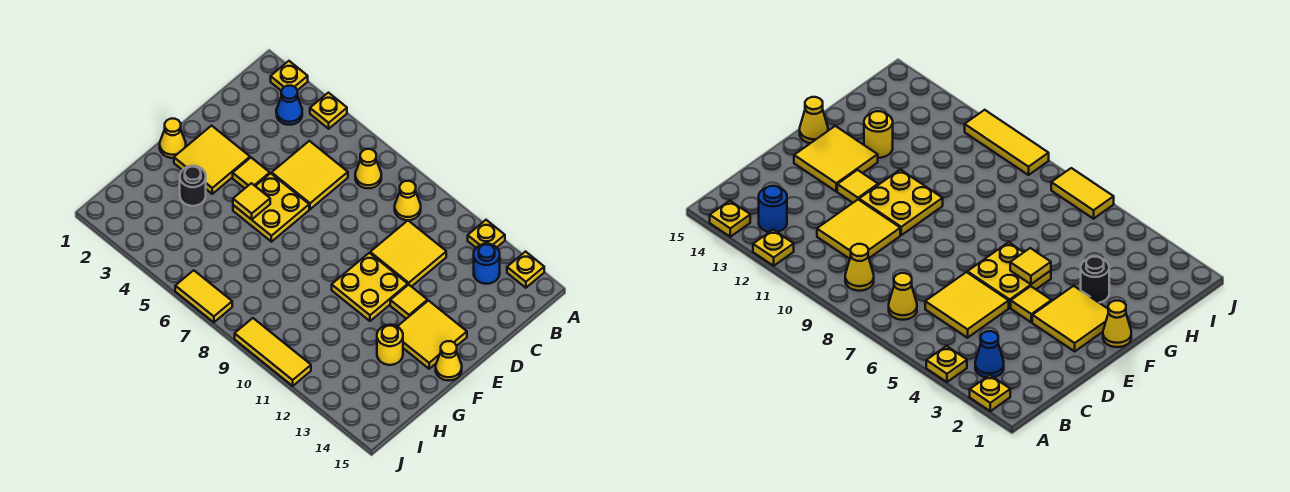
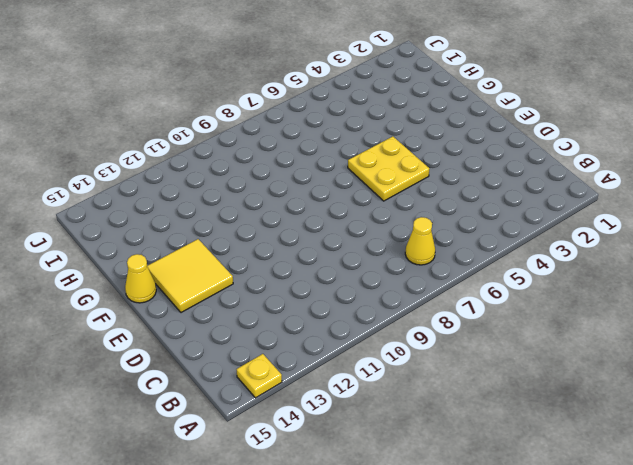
none -> yellow plate A2 level 1
none -> yellow plate A4 level 1
none -> yellow plate A12 level 1

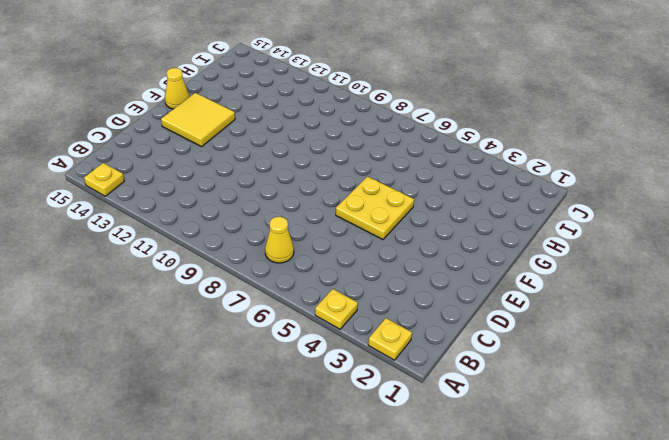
none -> yellow plate A12 level 1
none -> blue cone B3 level 1
none -> yellow cone B9 level 1

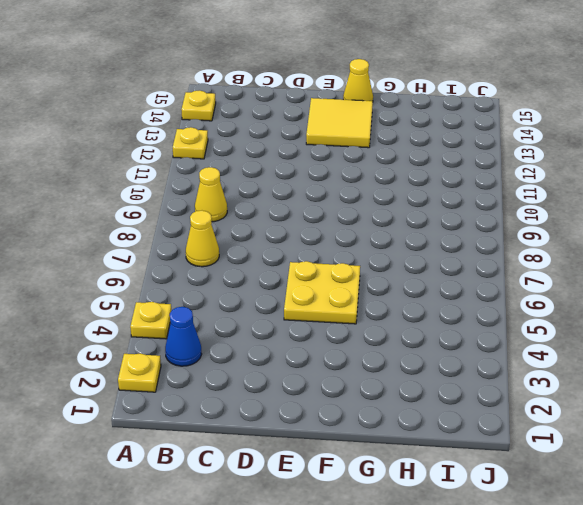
none -> blue round brick B13 level 1
none -> yellow tile C5:D6 level 1
none -> yellow tile C10:D11 level 1

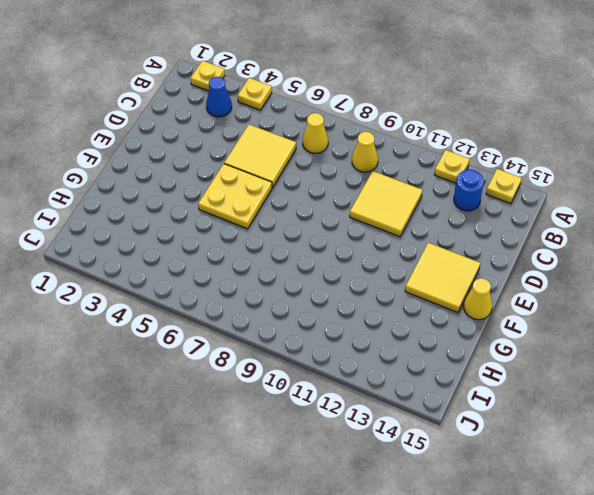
none -> yellow tile E2:F3 level 1
none -> yellow tile E4 level 1
none -> yellow plate E10:F11 level 1

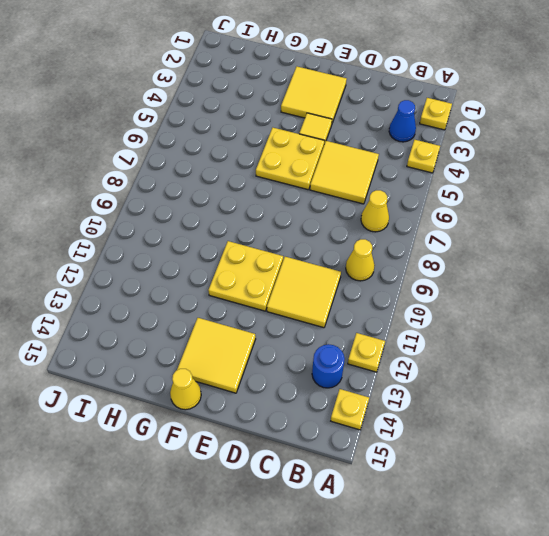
none -> yellow tile E12 level 1
none -> yellow cone F1 level 1
none -> black round brick G3 level 1

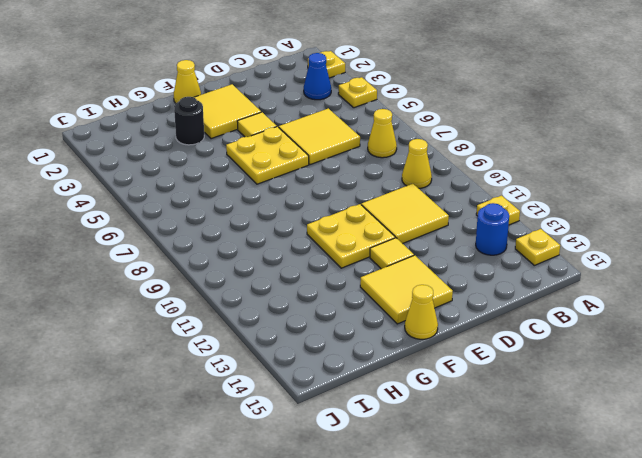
none -> yellow round brick G13 level 1
none -> yellow tile J6:J7 level 1
none -> yellow tile J9:J11 level 1

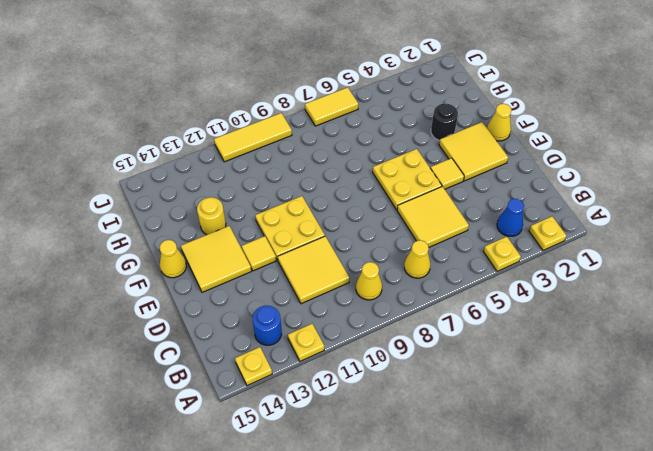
none -> yellow tile F5 level 2

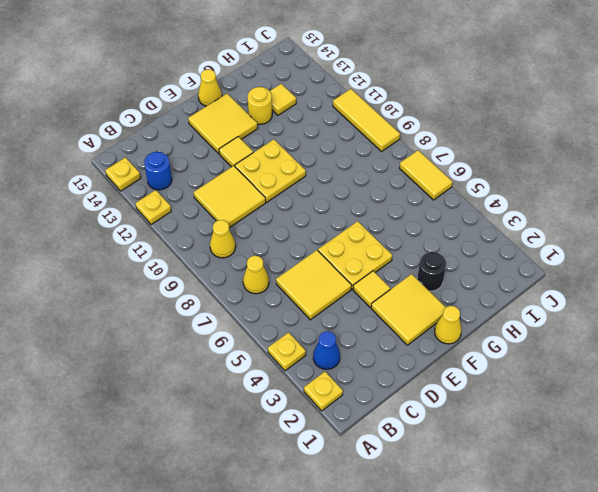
yellow tile H13 level 1 -> yellow tile F5 level 2

